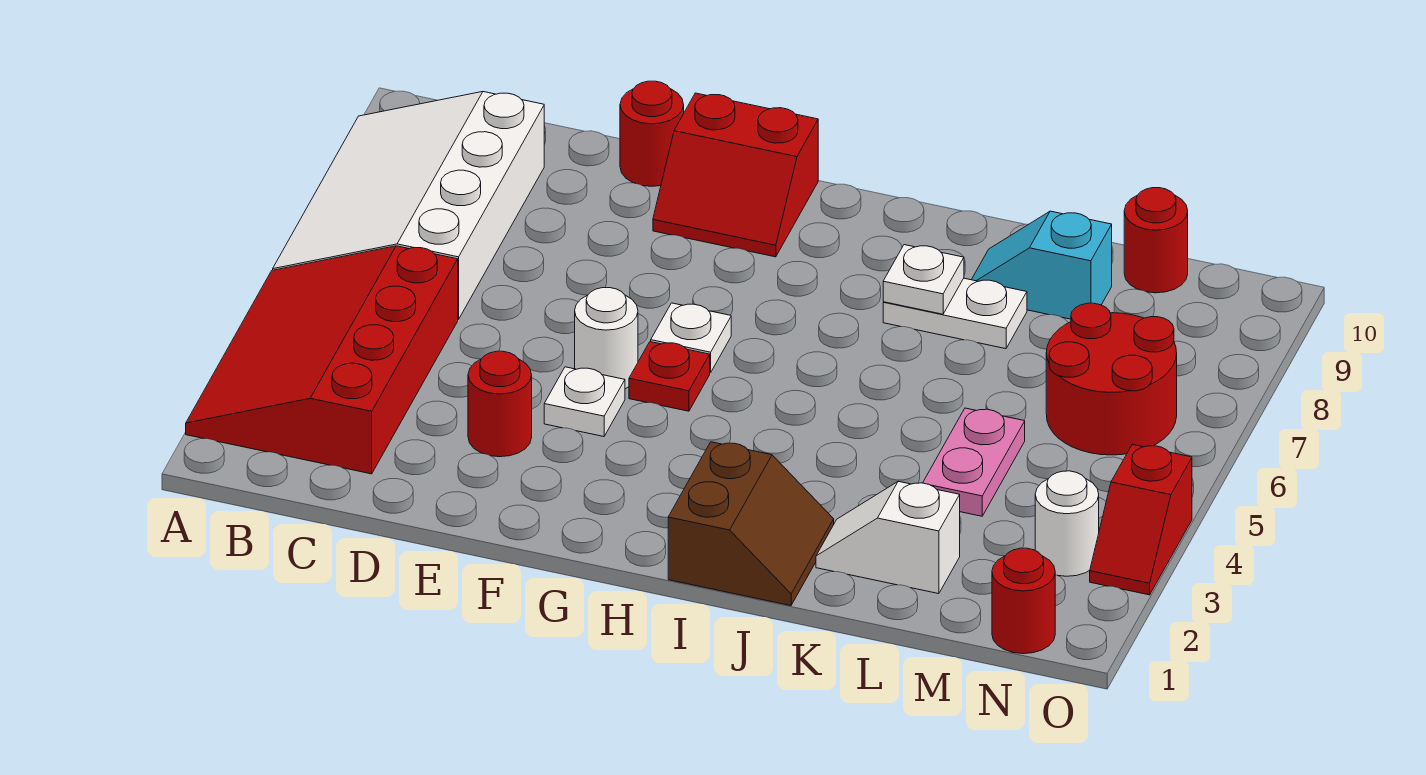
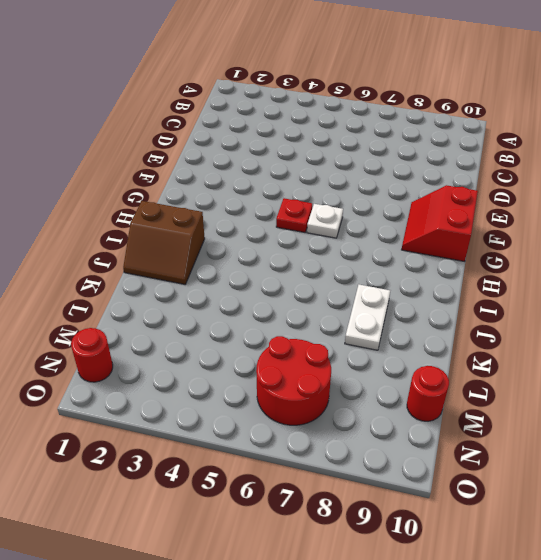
none -> red slope A2:C5 level 1 top C
none -> white slope A6:C9 level 1 top C
none -> red round brick E3 level 1

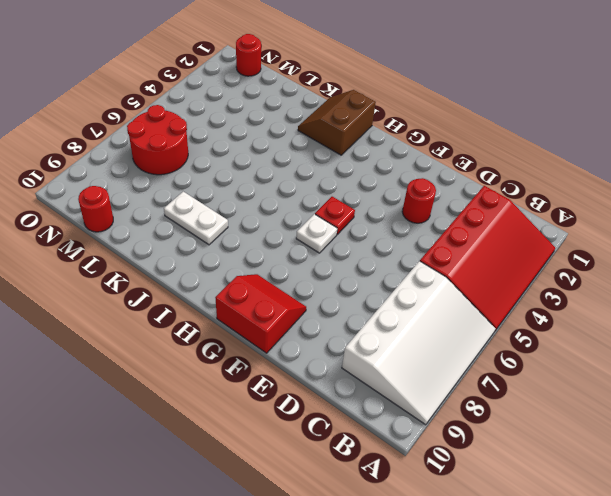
none -> red round brick E10 level 1
none -> white plate F4 level 1
none -> white round brick F5 level 1

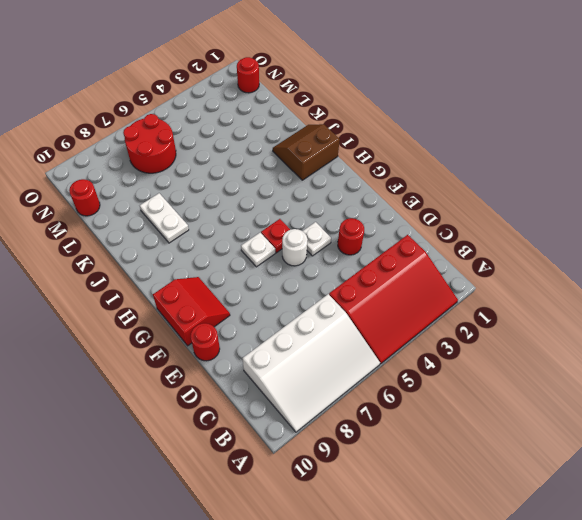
none -> white slope K2:L2 level 1 top L
none -> cyan slope K9:L9 level 1 top L
none -> pink plate L4:L5 level 1

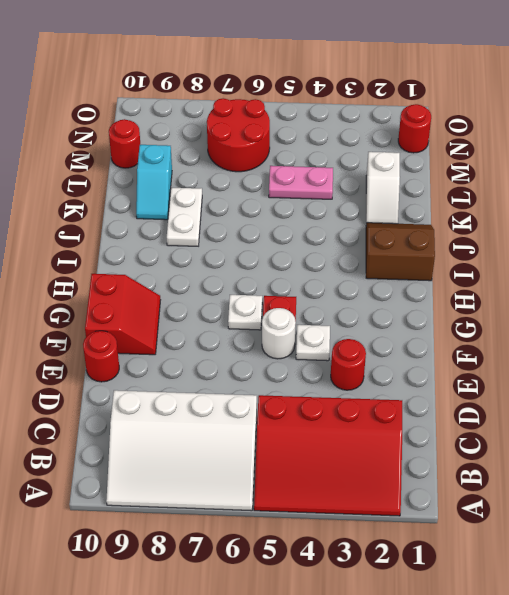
none -> white round brick N3 level 1
none -> red slope O3:O4 level 1 top 4
none -> white plate J8 level 2

